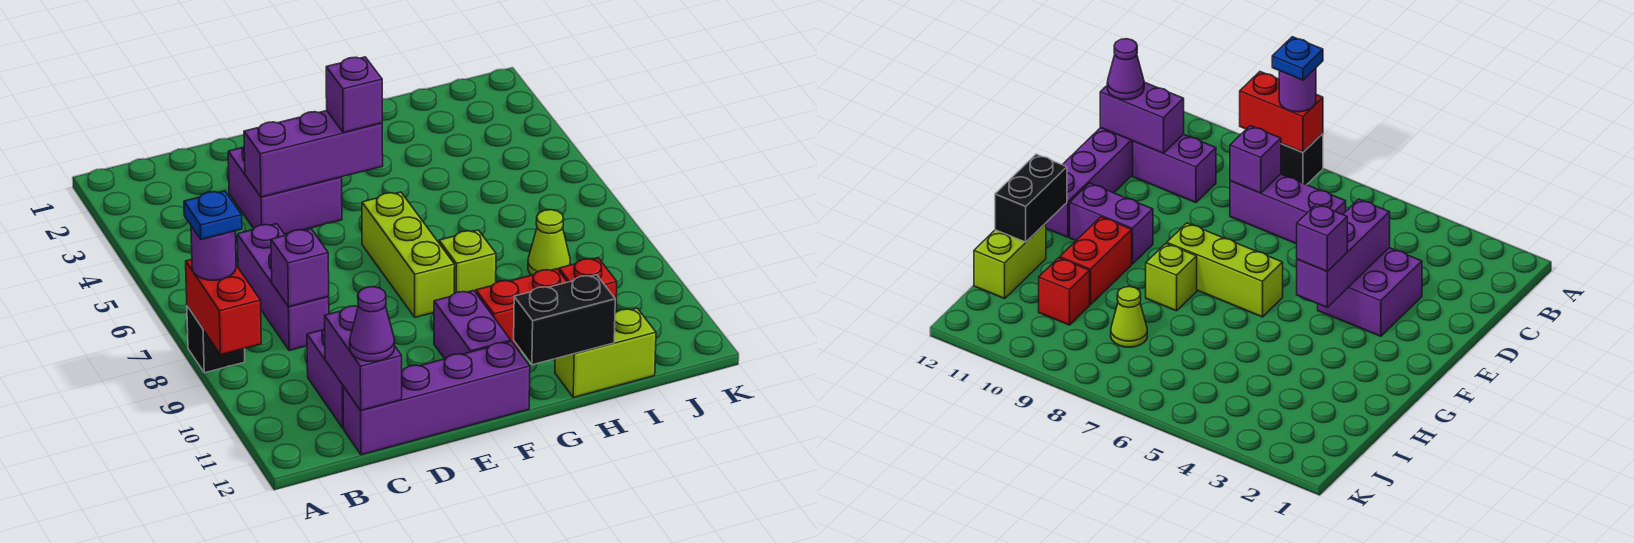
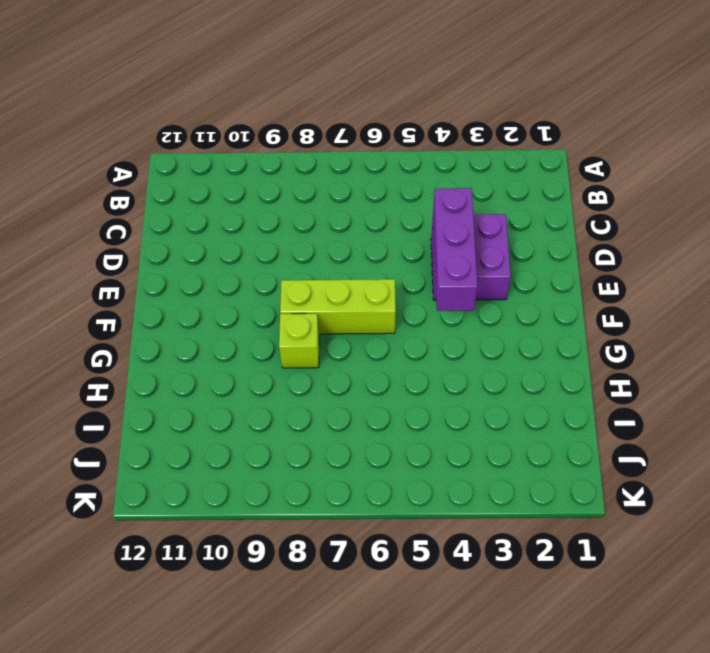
none -> black brick A8 level 1
none -> purple brick C6:C8 level 1
none -> purple brick C10:C11 level 1

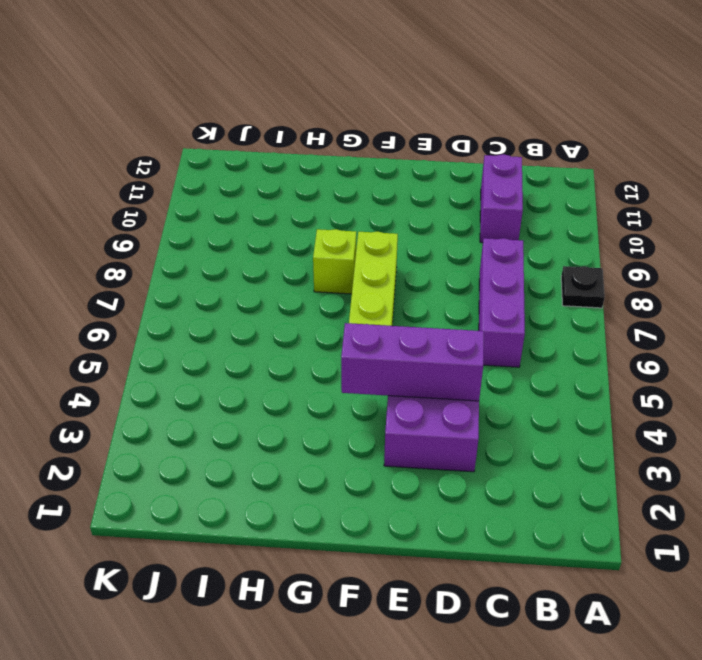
black plate A8 level 1 -> black brick A8 level 1
none -> purple brick C12:F12 level 1
none -> purple brick F10:F11 level 1
none -> red brick G10:H10 level 1

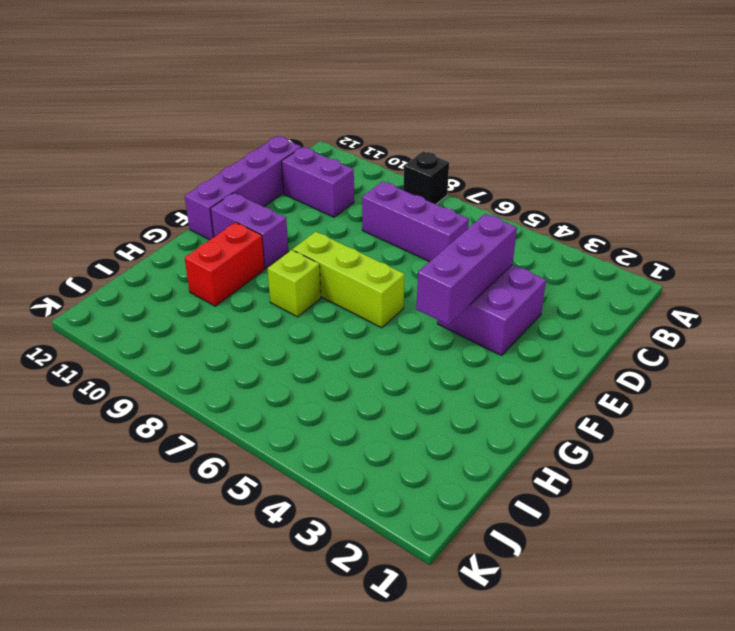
none -> lime brick H12:I12 level 1
none -> lime cone I8 level 1
none -> red brick I10 level 1

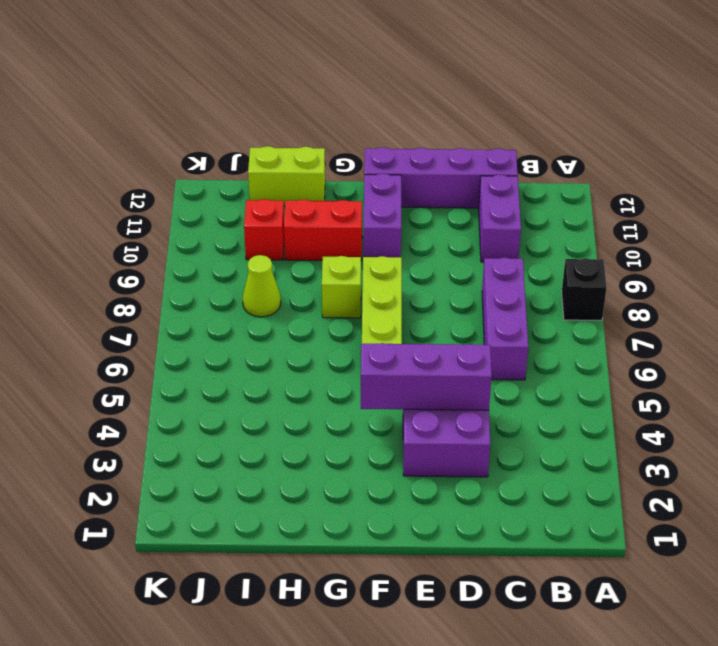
none -> red brick A8:A9 level 2
none -> purple brick C8 level 2
none -> purple brick C11:C12 level 2

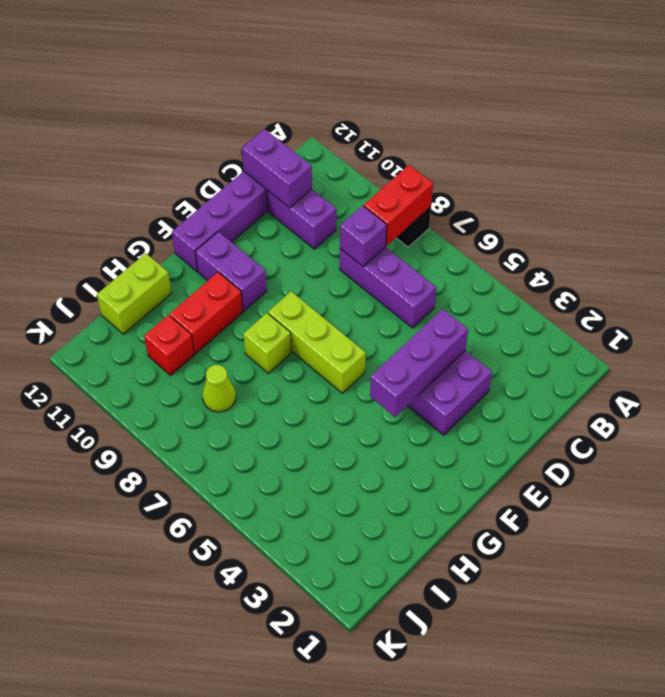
red brick A8:B8 level 2 -> red brick A8:A9 level 2
none -> black brick G12:H12 level 2
none -> purple round brick A8 level 3
none -> purple cone C12 level 3

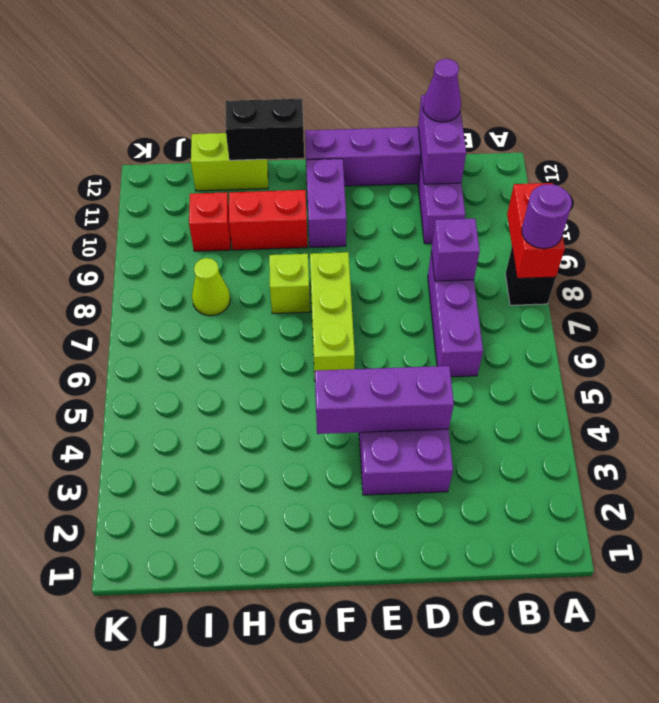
none -> purple brick F4 level 3
none -> blue plate A8 level 4

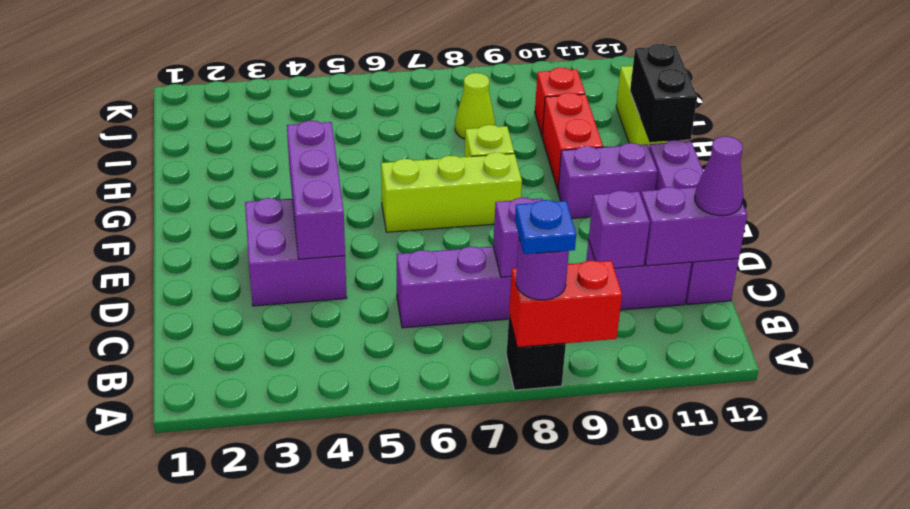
purple brick C10 level 2 -> purple brick F4 level 3

